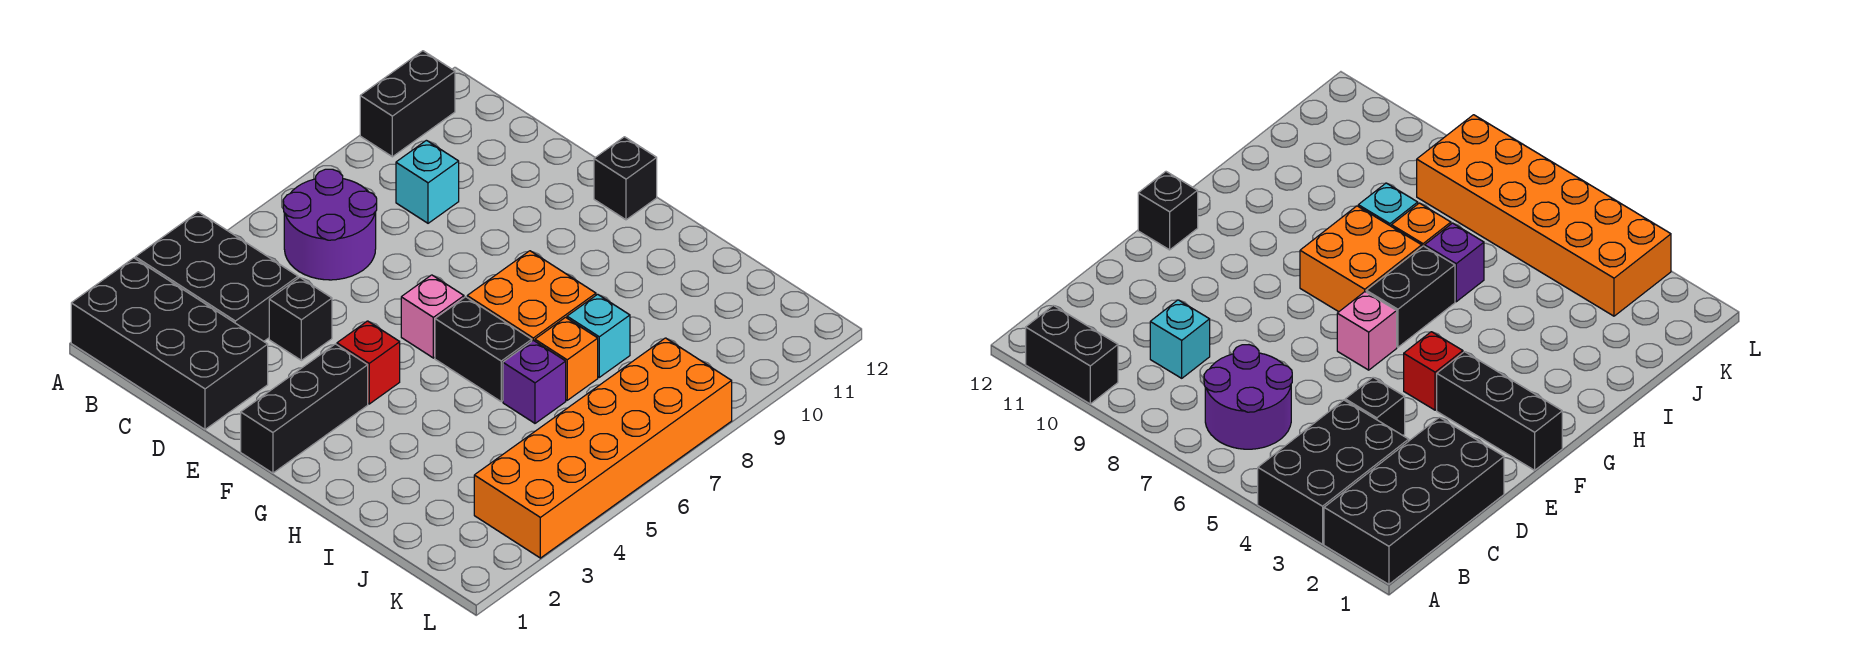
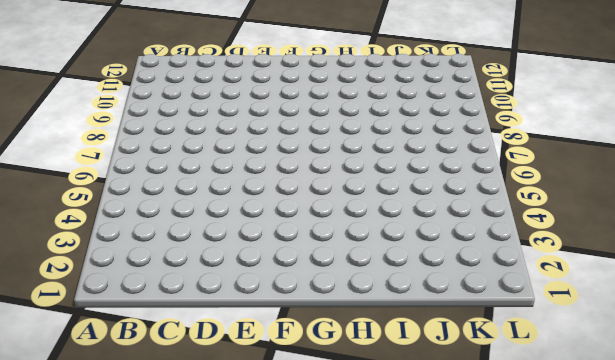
none -> black brick A1:D2 level 1
none -> black brick A3:C4 level 1
none -> black brick A10:A11 level 1

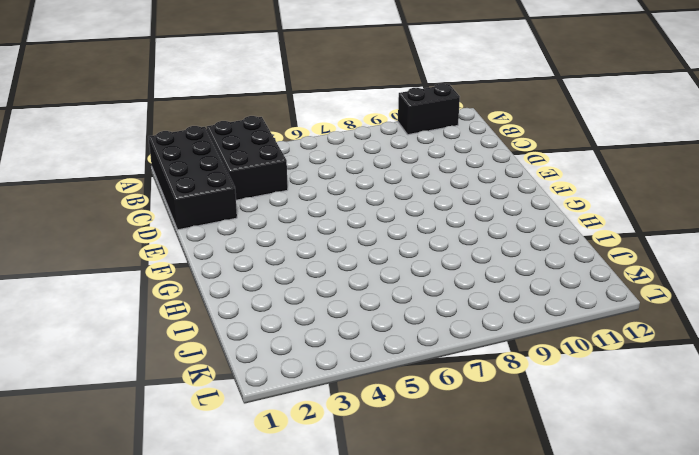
none -> purple round brick B6:C7 level 1
none -> cyan brick C9 level 1
none -> black brick D4 level 1

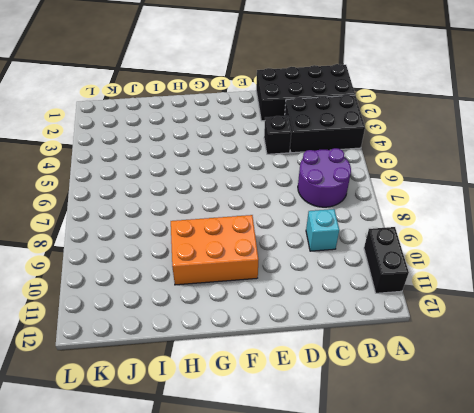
orange brick F9:H10 level 1 -> none
none -> black brick F1:F3 level 1
none -> red brick F4 level 1
none -> pink brick F6 level 1

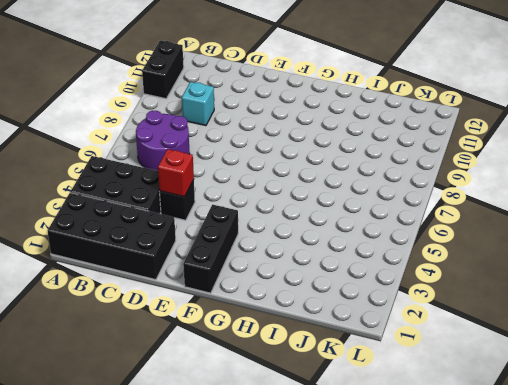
red brick D4 level 2 -> red brick F4 level 1
none -> pink brick F6 level 1
none -> black brick F12 level 1
none -> black brick G6:H6 level 1

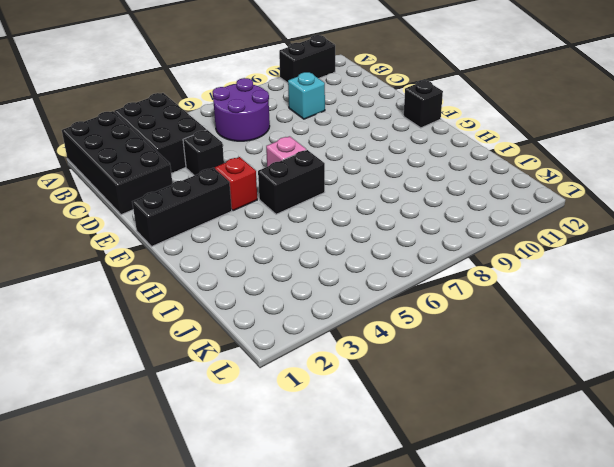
black brick G5:G6 level 1 -> black brick G6:H6 level 1
none -> orange brick G7:H8 level 1
none -> purple brick I6 level 1
none -> orange brick I7 level 1

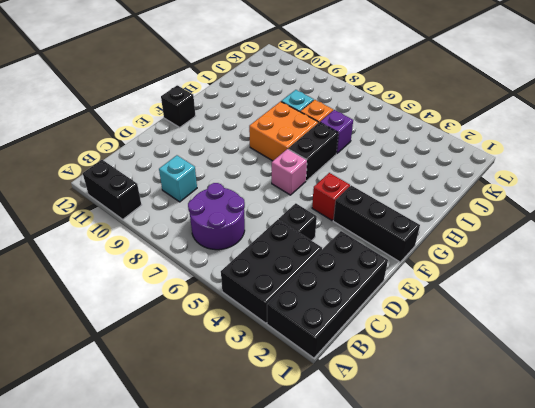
none -> orange brick K3:L8 level 1

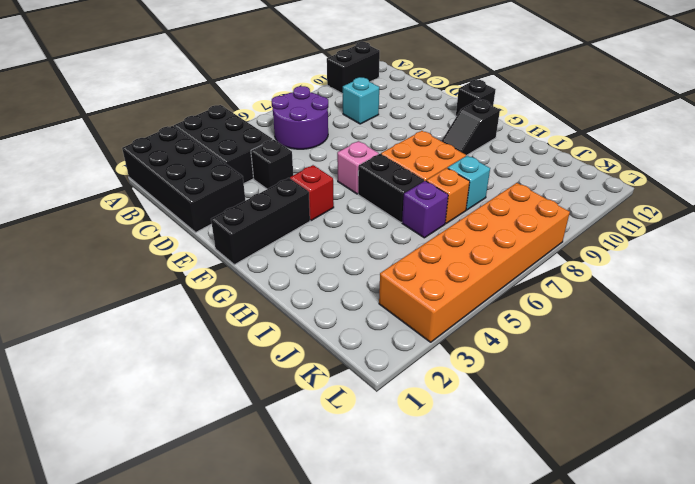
black slope G10:G11 level 1 top 11 -> none

